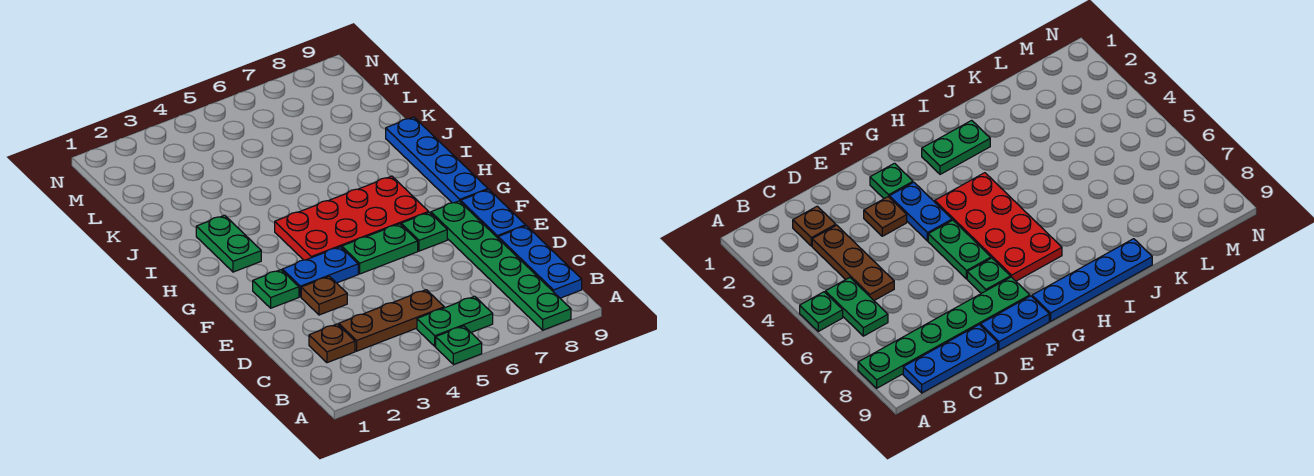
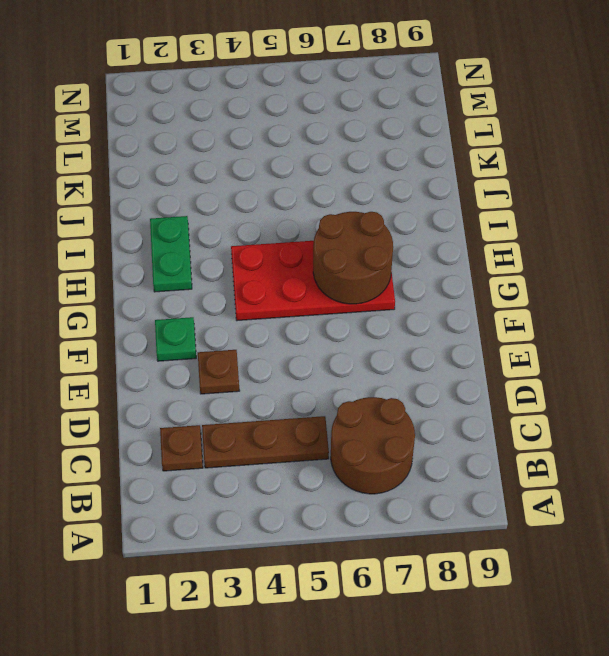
brown round brick B6:C7 level 1 -> green plate B5:B6 level 1
brown round brick G6:H7 level 2 -> none
none -> green plate A5 level 1
none -> green plate A8:F8 level 1
none -> blue plate B9:D9 level 1

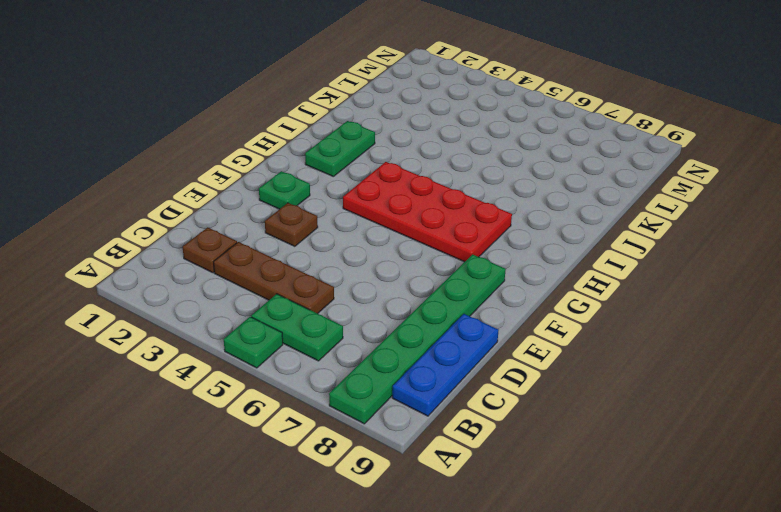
none -> blue plate E9:F9 level 1
none -> blue plate F3:F4 level 1
none -> green plate F5:F6 level 1

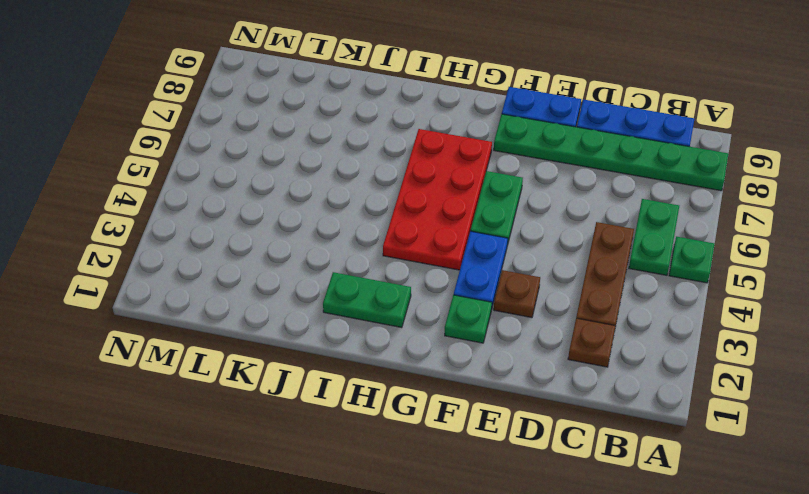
none -> green plate F7 level 1
none -> blue plate G9:J9 level 1

